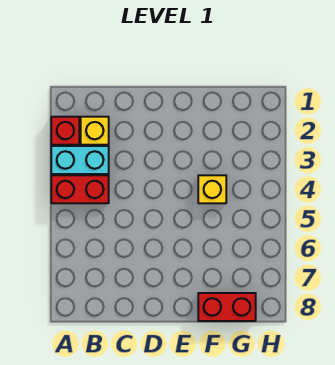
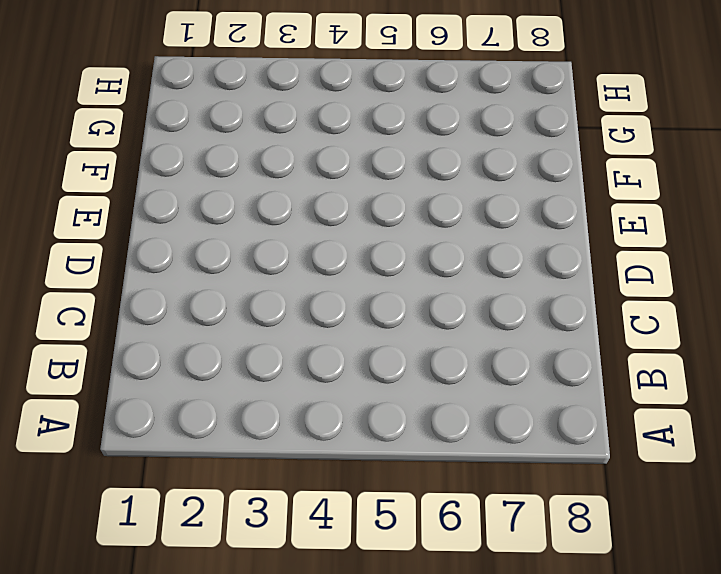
none -> red brick A2 level 1
none -> cyan brick A3:B3 level 1

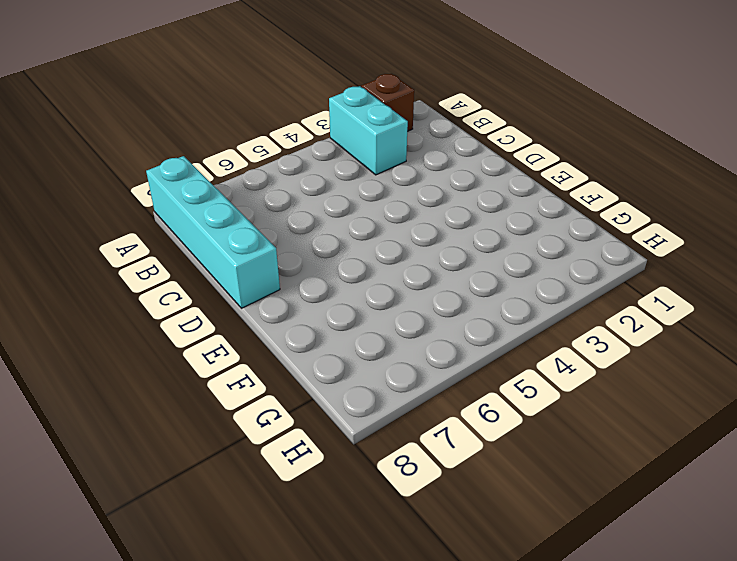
brown brick A2 level 1 -> red brick A2 level 1
cyan brick A8:D8 level 1 -> none
none -> red brick A4:B4 level 1
none -> yellow brick B2 level 1

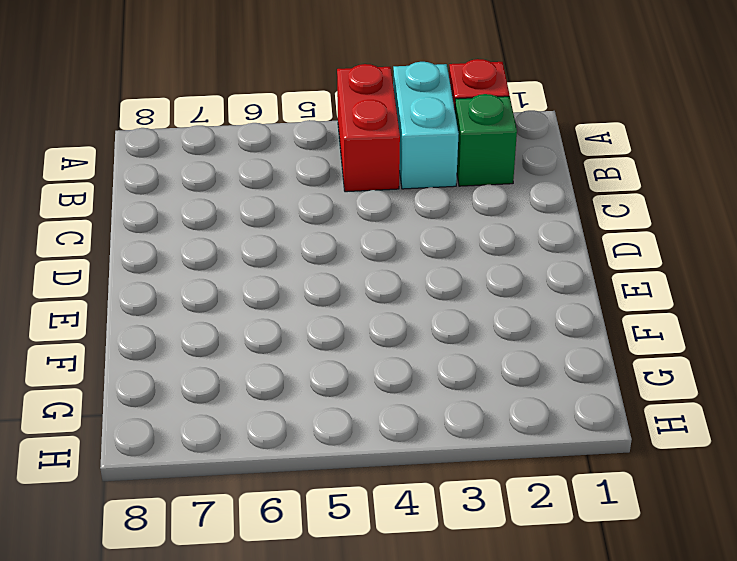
green brick B2 level 1 -> yellow brick B2 level 1
none -> yellow brick F4 level 1
none -> red brick F8:G8 level 1

